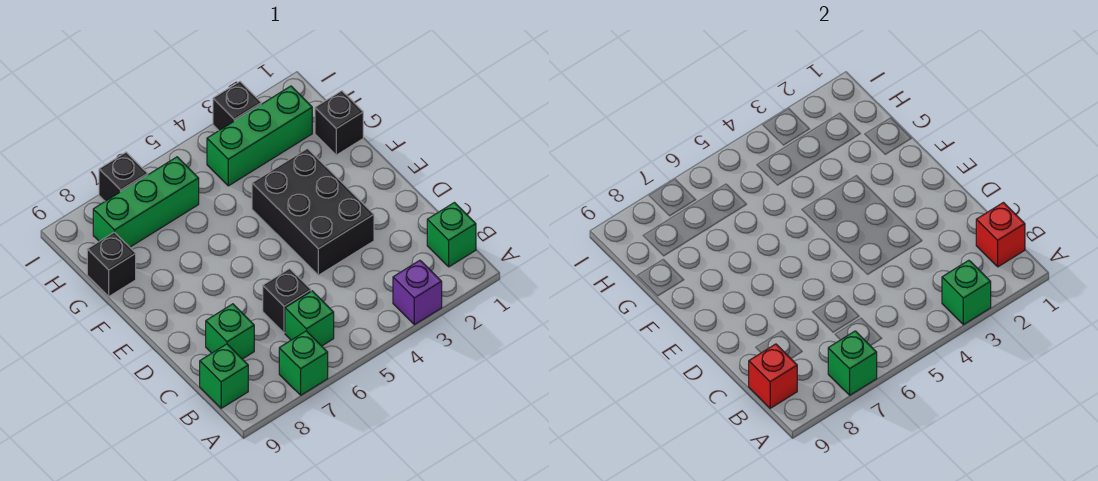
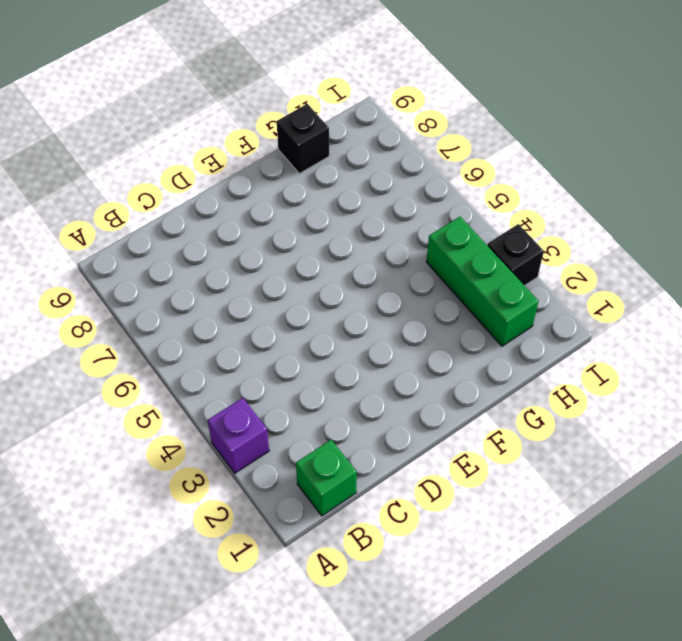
none -> green brick A7 level 1
none -> green brick B6 level 1
none -> green brick B9 level 1

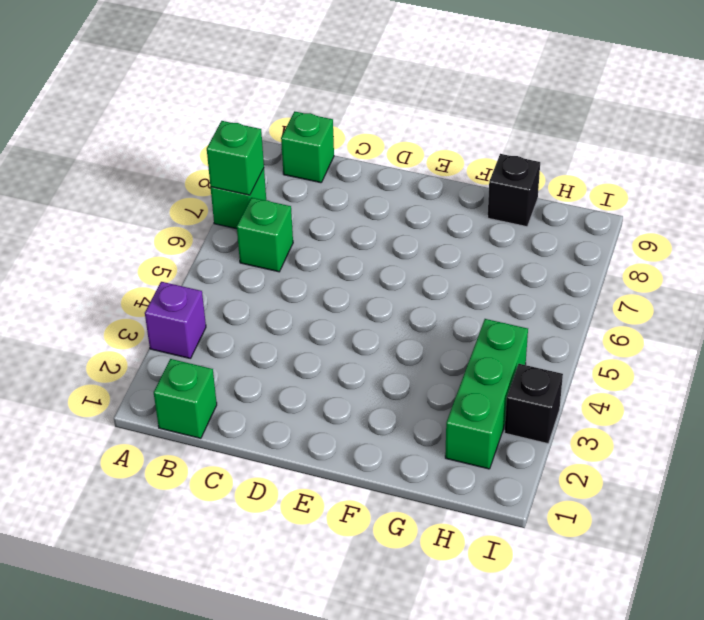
none -> black brick C6 level 1
none -> green brick C8 level 1
none -> black brick D3:F4 level 1

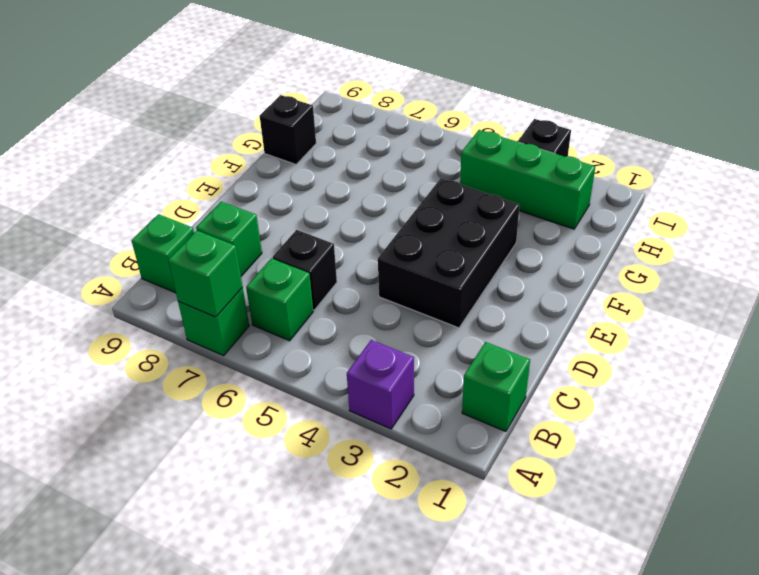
none -> black brick G1 level 1
none -> green brick H6:H8 level 1
none -> black brick I7 level 1

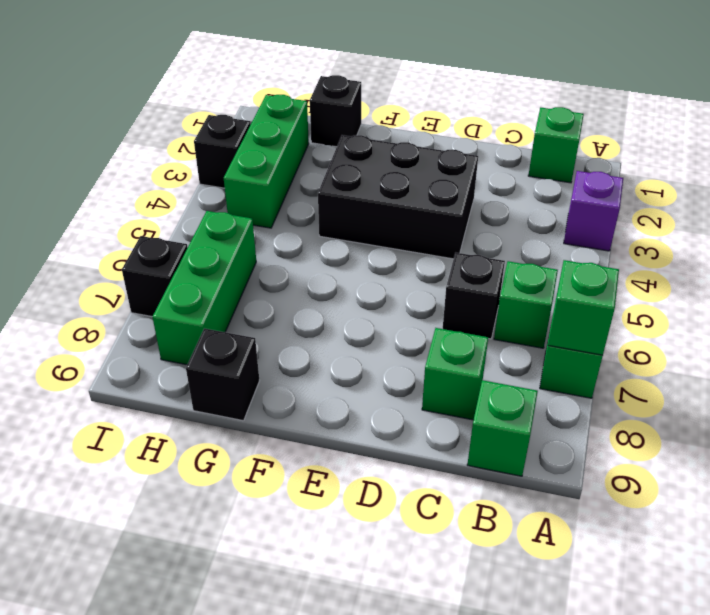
none -> green brick A3 level 2
none -> red brick B1 level 2
none -> red brick B9 level 2

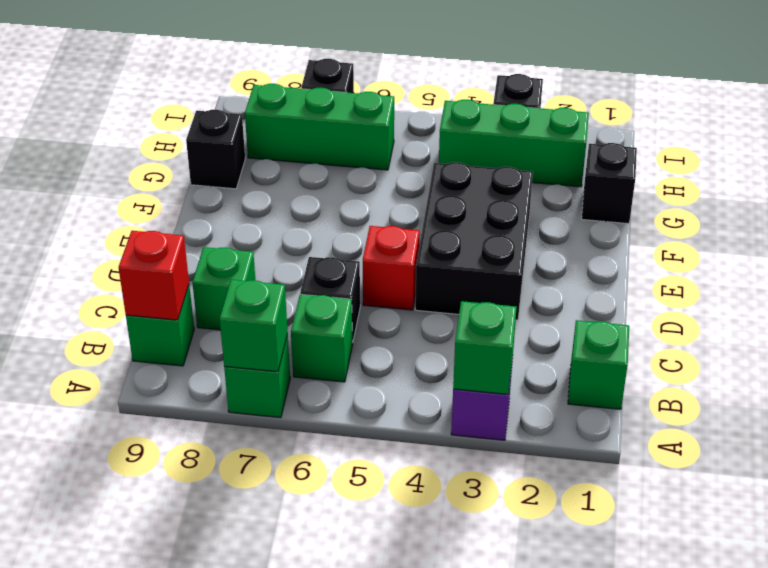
red brick D5 level 1 -> red brick B1 level 2

